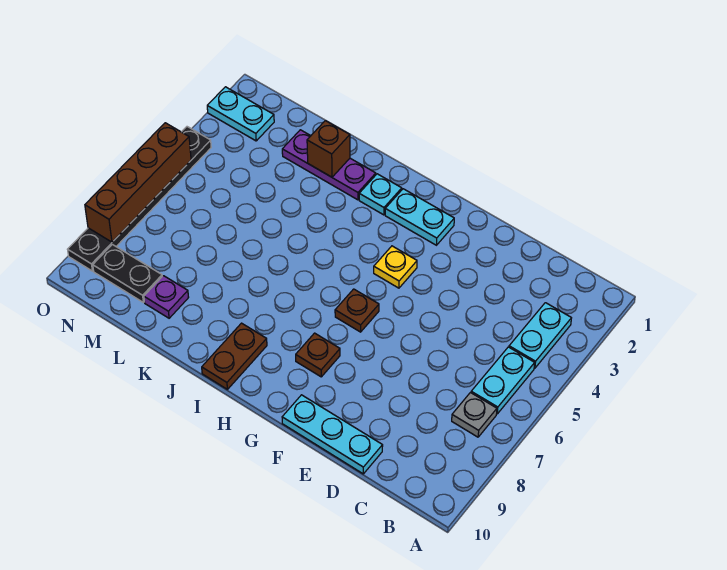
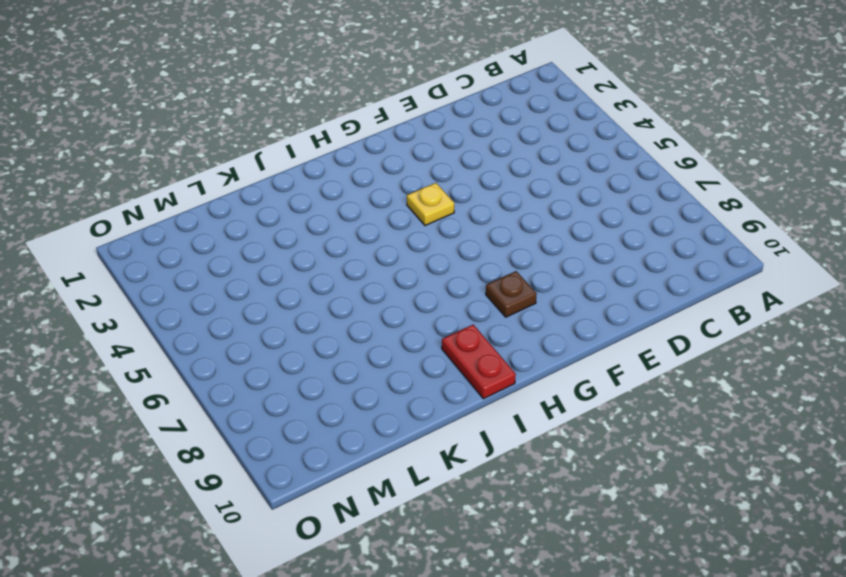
red plate I9:I10 level 1 -> brown plate I9:I10 level 1
none -> cyan plate B3:B4 level 1
none -> cyan plate B5:B6 level 1
none -> grey plate B7 level 1

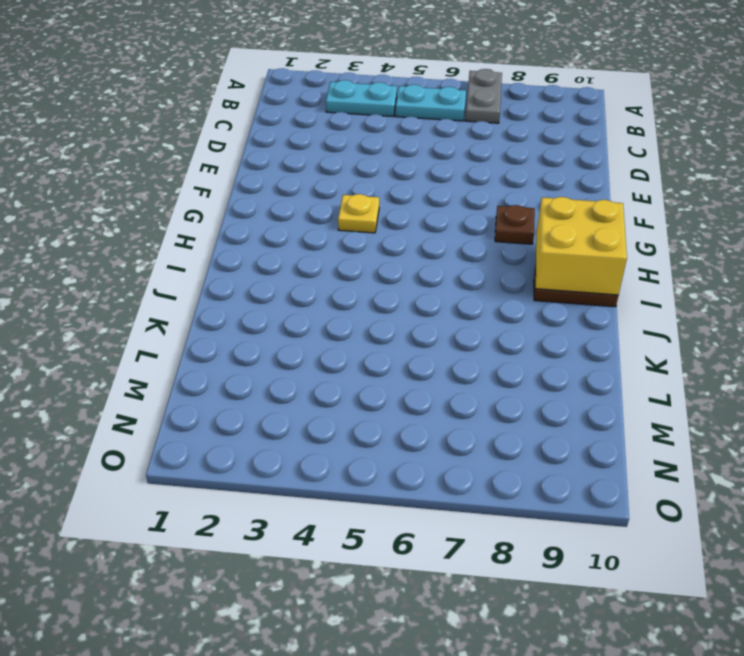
grey plate A7:B7 level 1 -> grey plate B7 level 1
yellow brick H9:I10 level 2 -> none
none -> cyan plate D10:F10 level 1
none -> cyan plate G2:H2 level 1
none -> brown plate G6 level 1

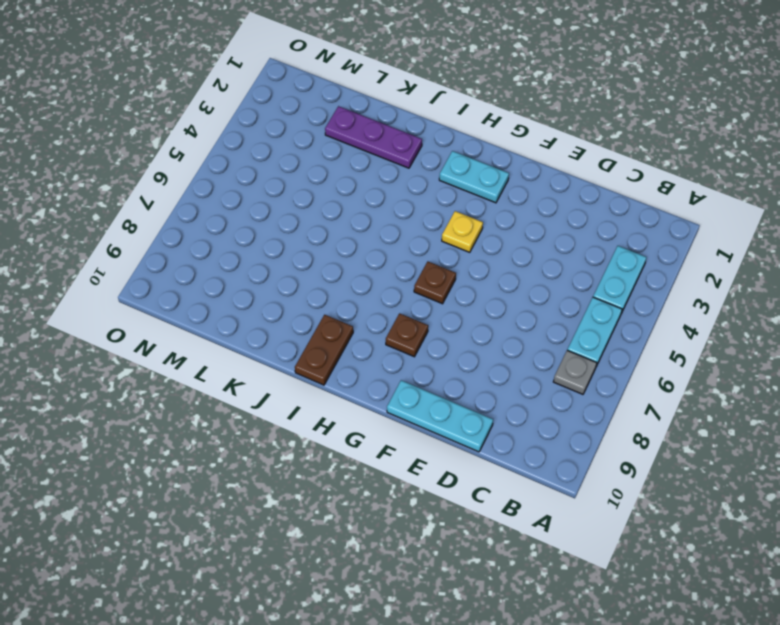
none -> cyan plate I2 level 1
none -> purple plate L9 level 1
none -> black plate M9:N9 level 1

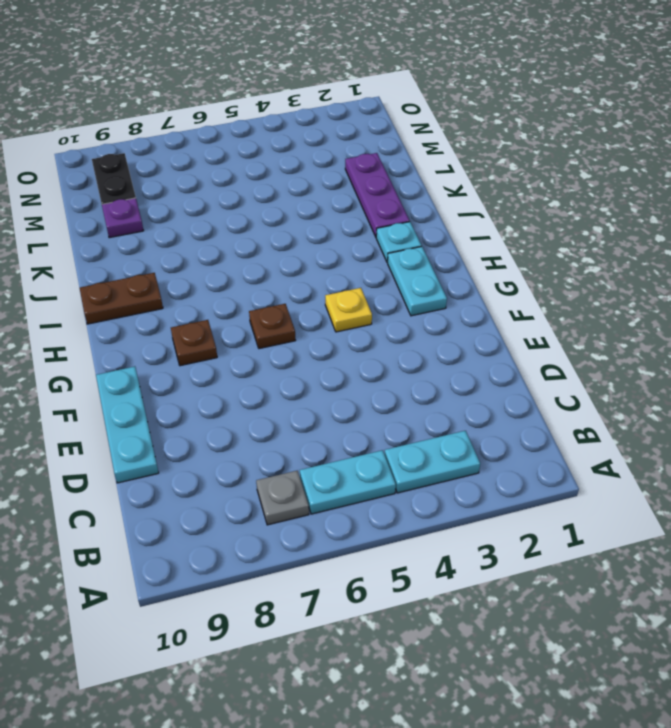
none -> cyan plate N2:O2 level 1
none -> black plate O4:O9 level 1
none -> brown brick K2 level 2

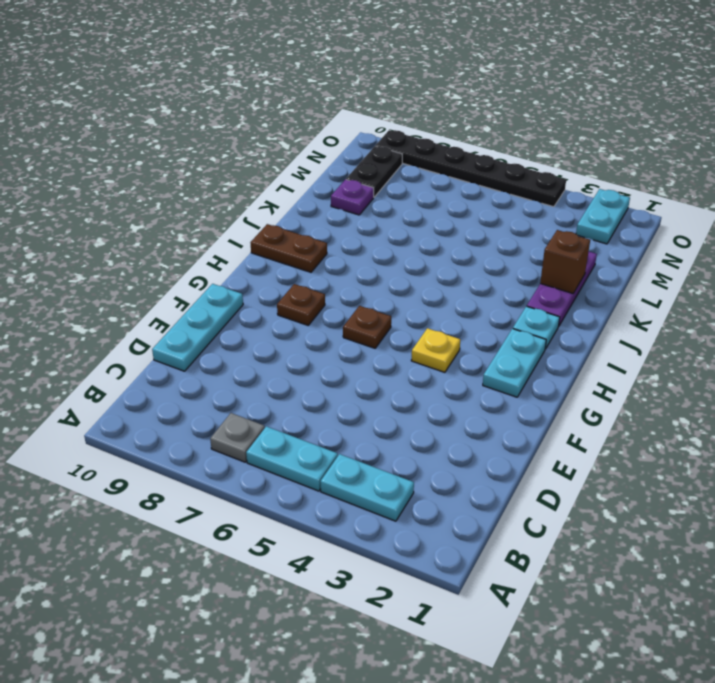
none -> brown brick O5:O8 level 2

